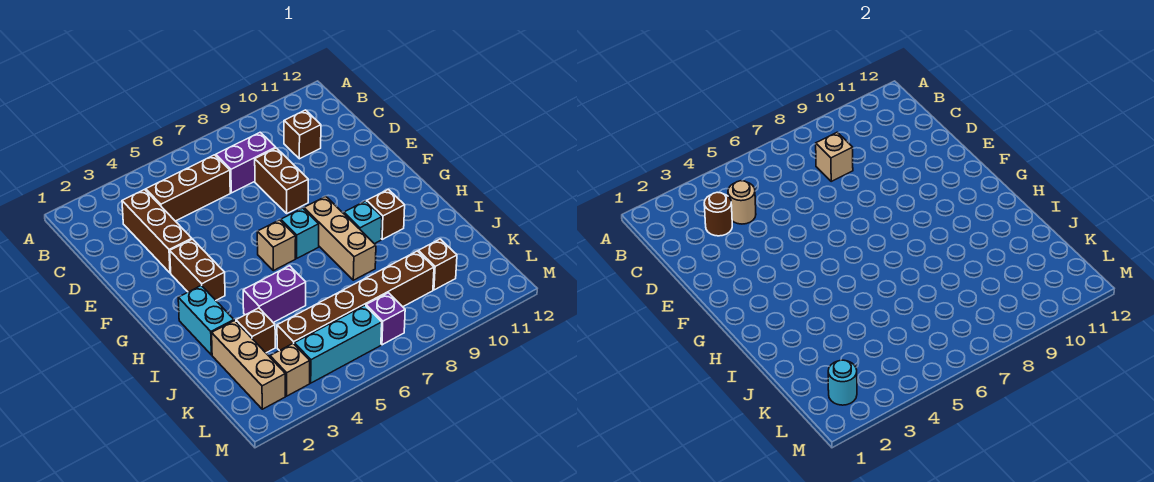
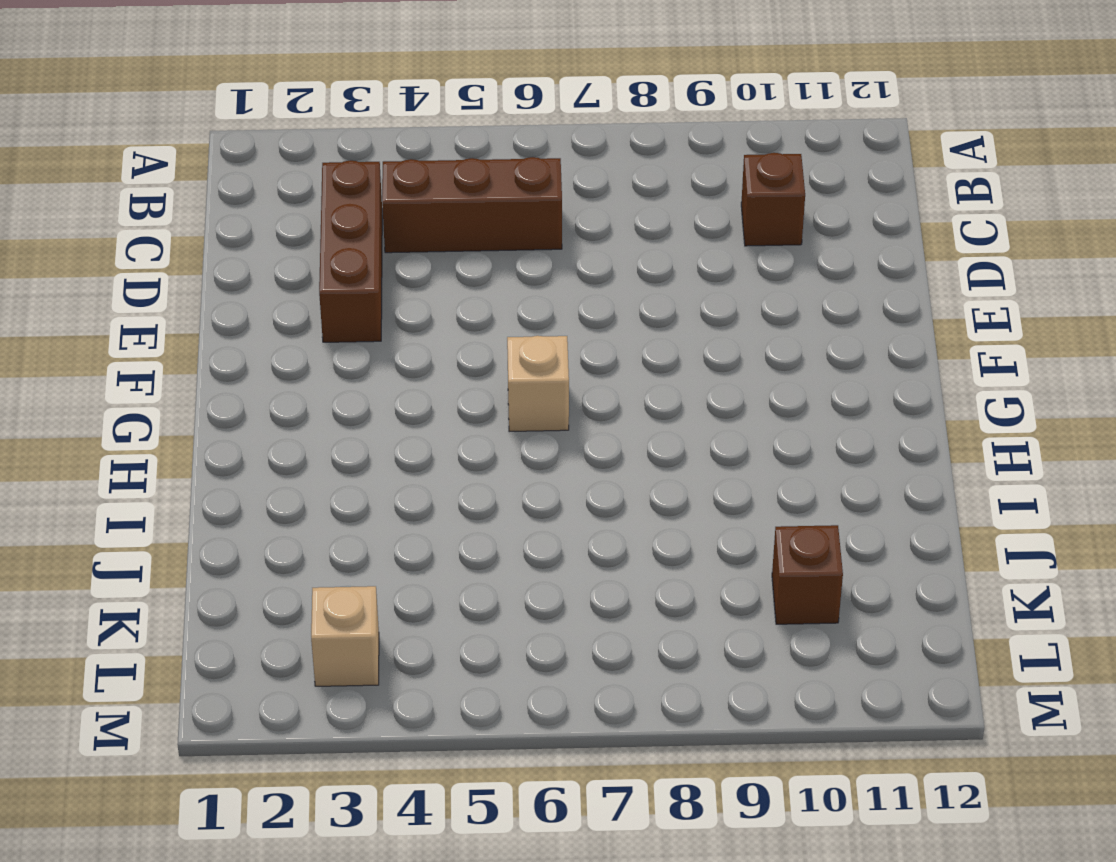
none -> purple brick C7:C8 level 1
none -> brown brick D8:E8 level 1
none -> brown brick F3:G3 level 1

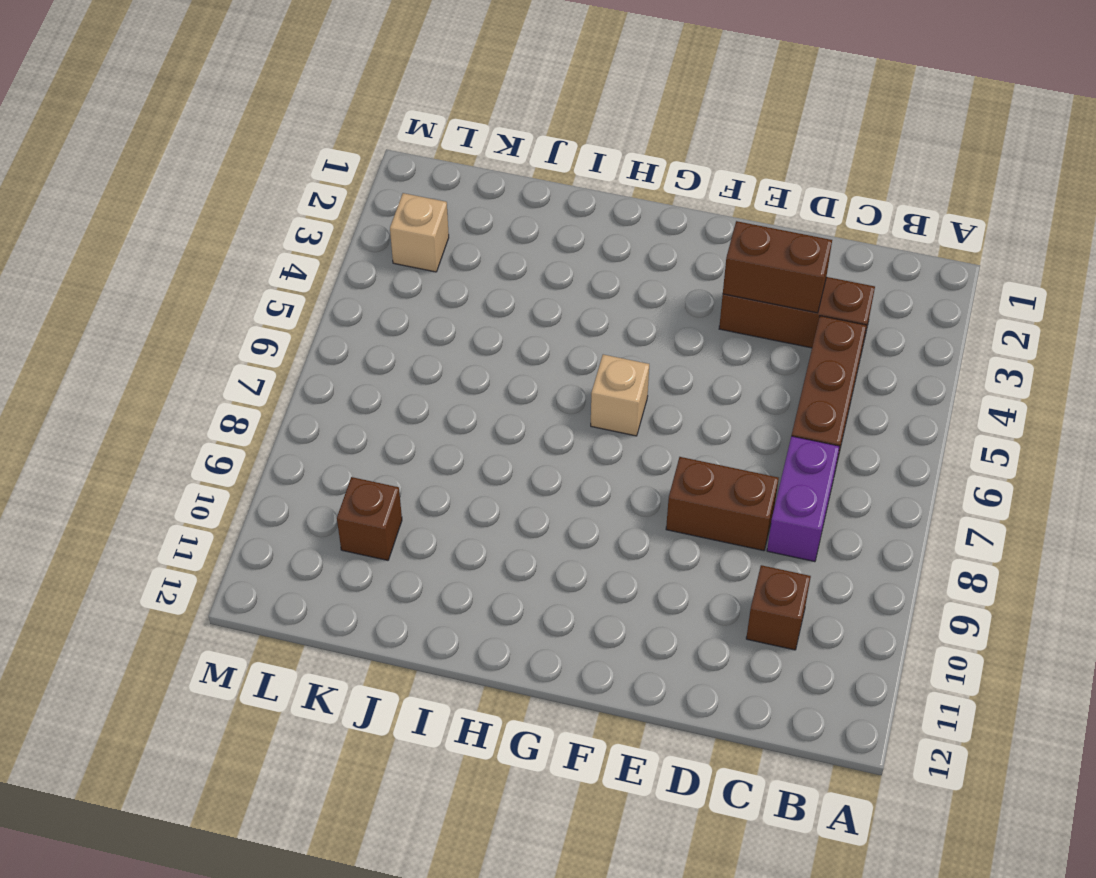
brown brick D3:E3 level 2 -> brown brick F3:G3 level 1
none -> cyan brick G7 level 1
none -> tan brick G8:I8 level 1
none -> cyan brick H2:I2 level 1

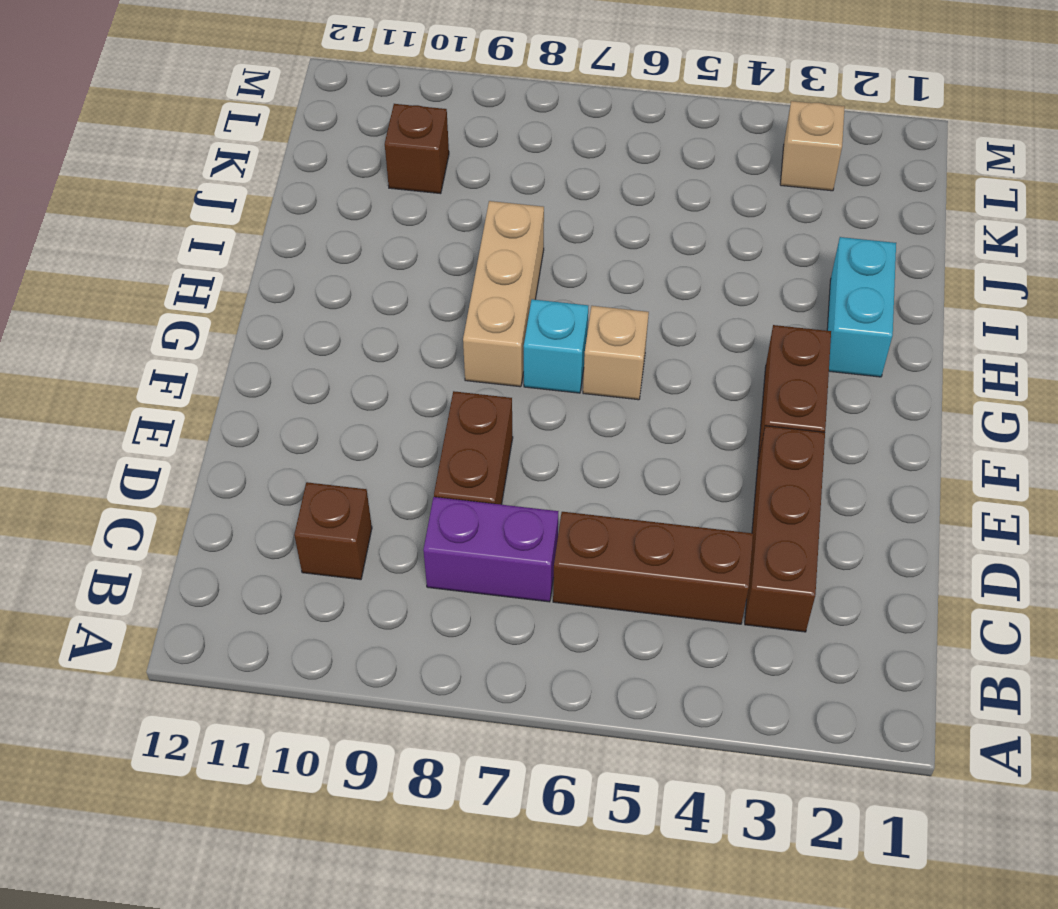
none -> cyan brick H9 level 1
none -> brown brick H10 level 1
none -> purple brick I4:I5 level 1

